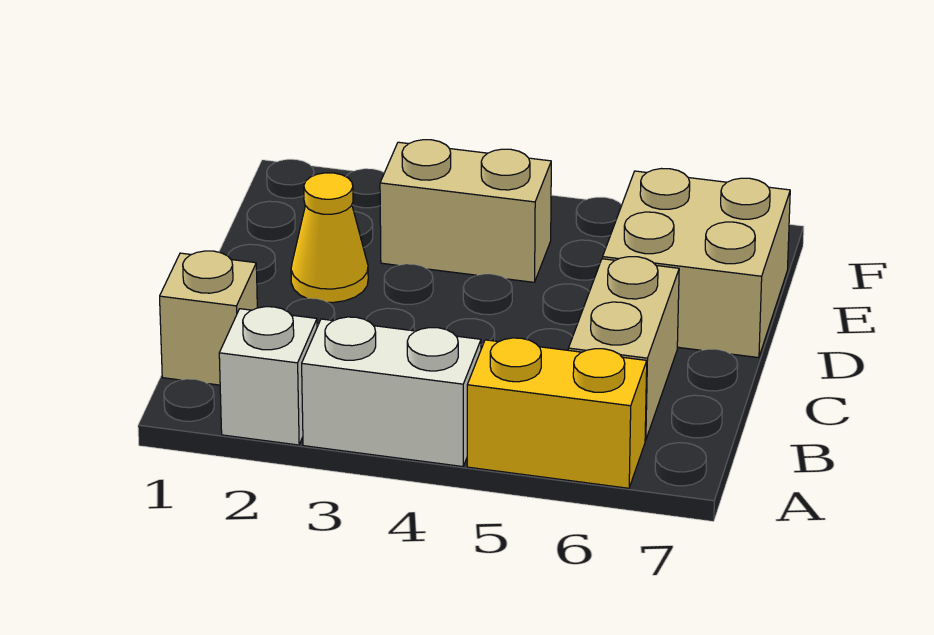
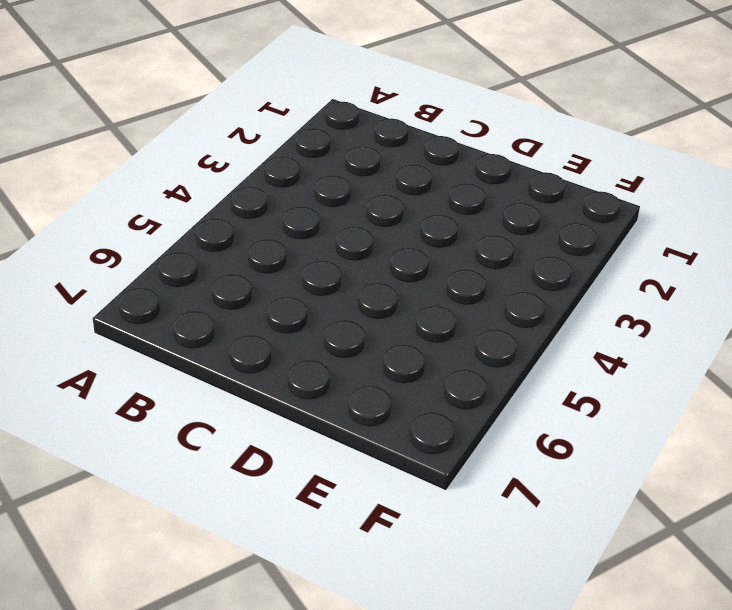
none -> white brick A2 level 1
none -> white brick A3:A4 level 1

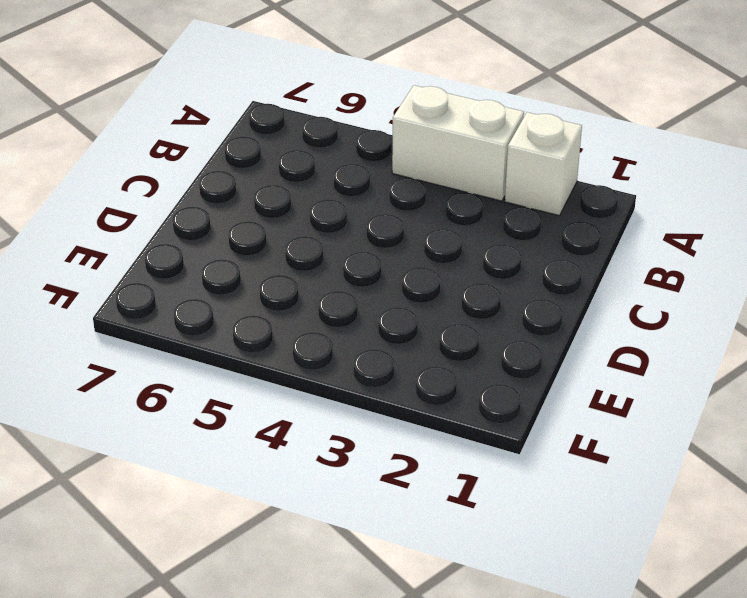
none -> yellow brick A5:A6 level 1
none -> tan brick B1 level 1

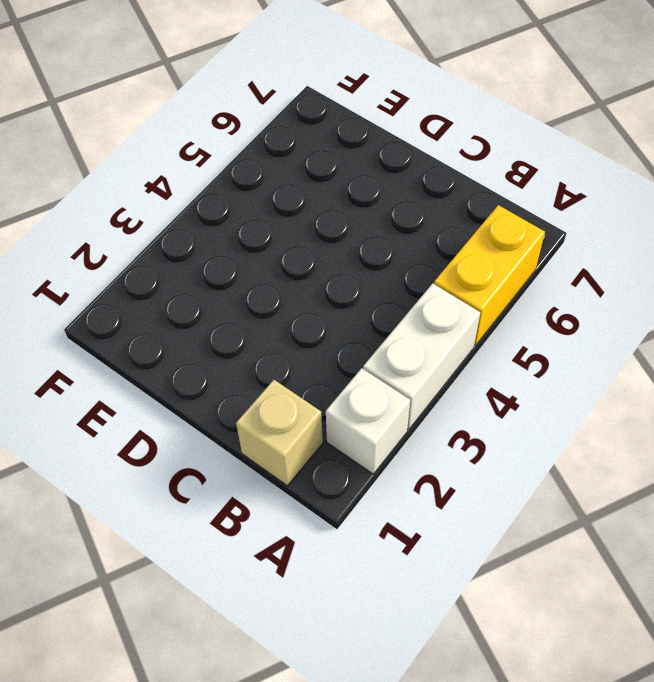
none -> tan brick B6:C6 level 1
none -> yellow cone D2 level 1

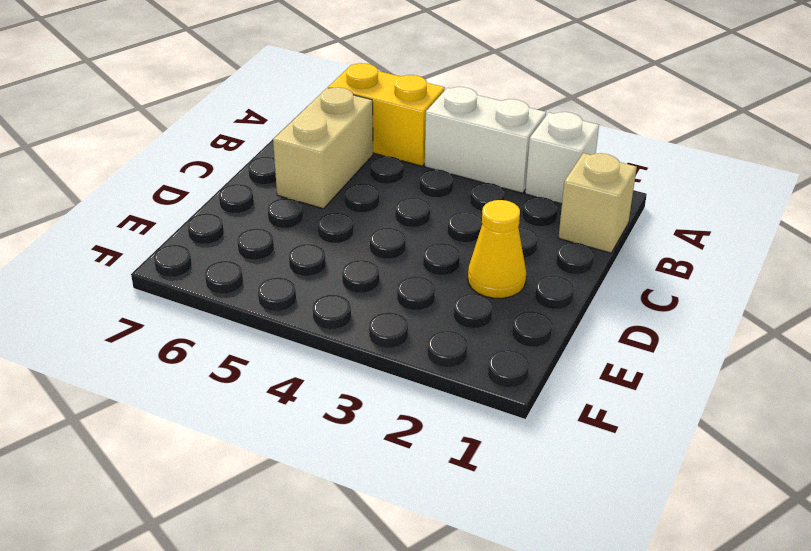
none -> tan brick D6:E7 level 1
none -> tan brick E3:E4 level 1

